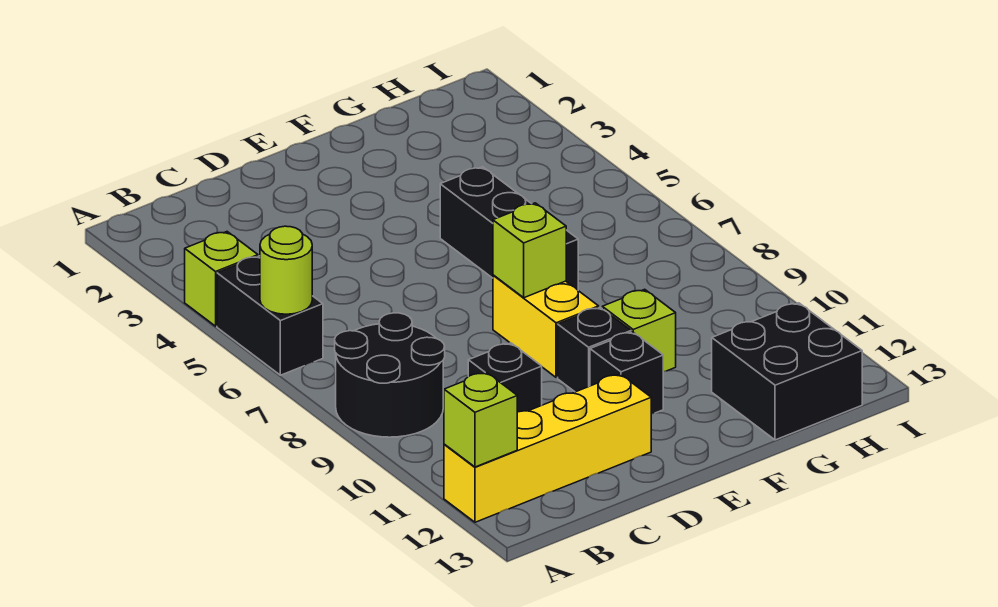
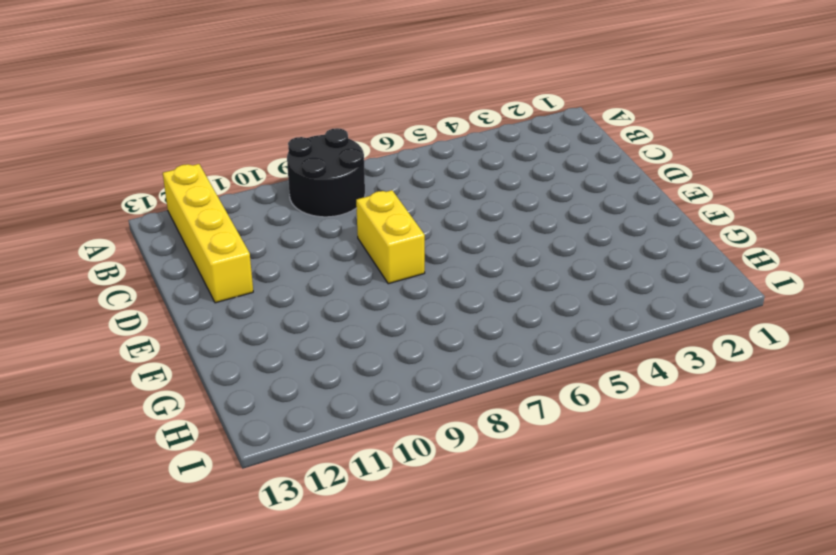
yellow brick D8:E8 level 1 -> yellow brick E8:E9 level 1
none -> lime brick A4 level 1
none -> black brick A5:A6 level 1
none -> black brick C10 level 1

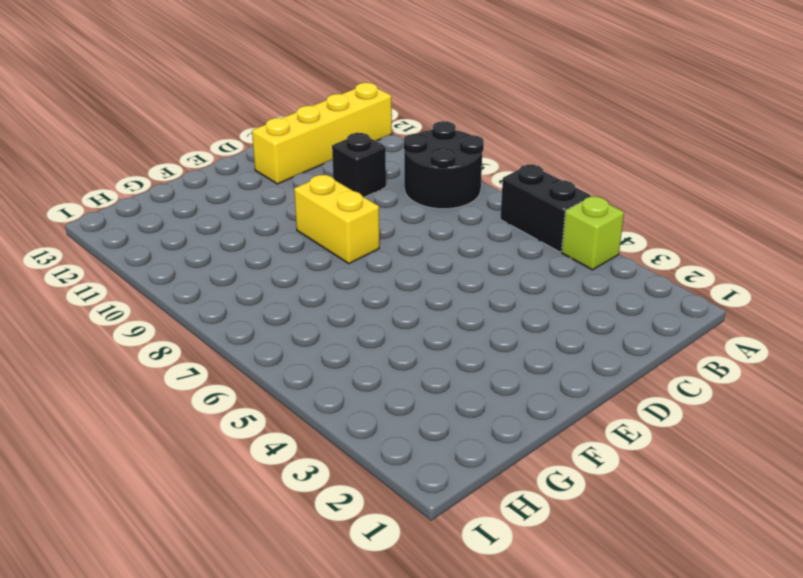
none -> black brick E10 level 1
none -> black brick E11 level 1
none -> black brick F5:F7 level 1

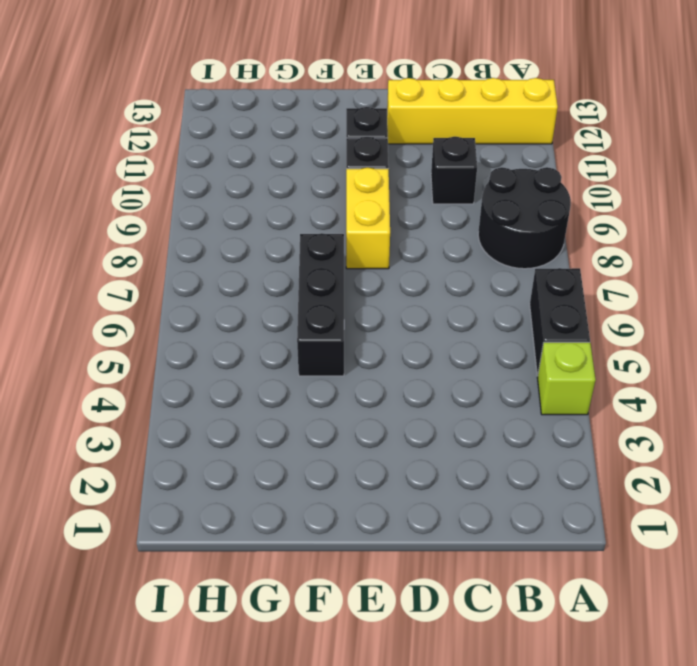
none -> lime brick F10 level 1
none -> black brick G12:H13 level 1
none -> lime round brick A6 level 2

